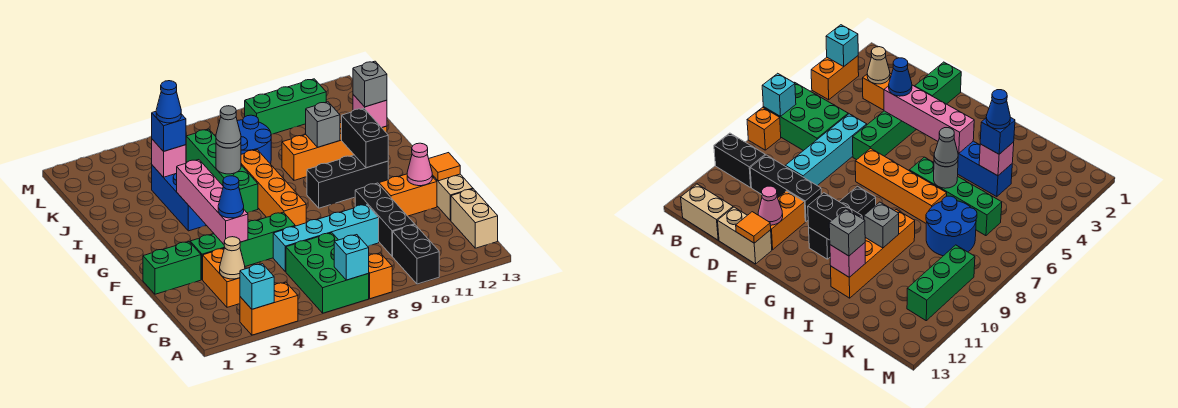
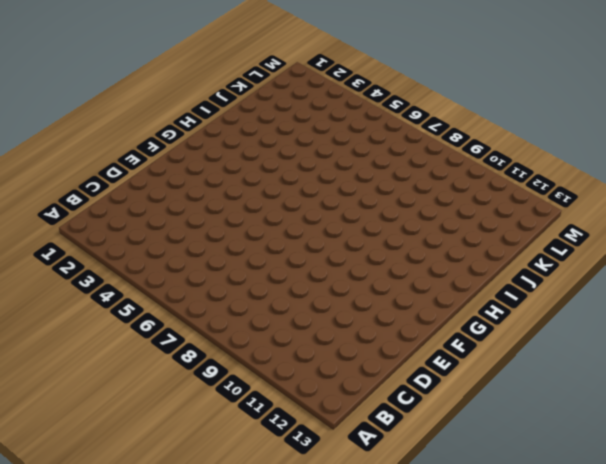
none -> orange brick A3:A4 level 1
none -> green brick A6:C7 level 1
none -> orange brick A8 level 1
none -> black brick A10:B10 level 1

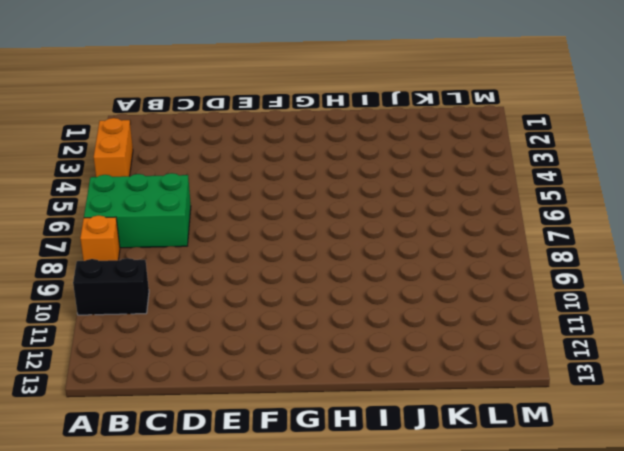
none -> tan brick B13:C13 level 1
none -> orange brick C3:D3 level 1
none -> black brick C10:E10 level 1
none -> cyan brick D6:D9 level 1

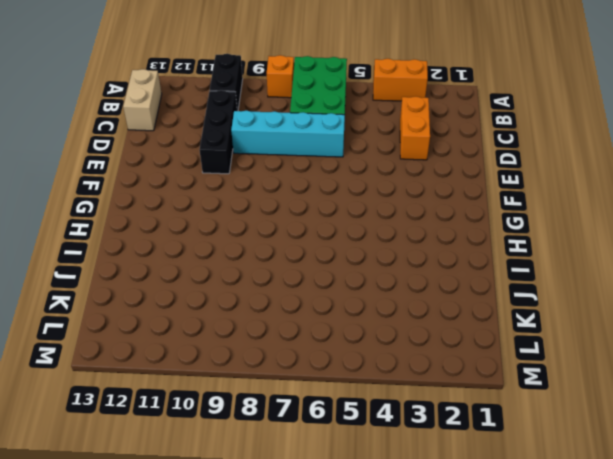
none -> tan brick D13:E13 level 1
none -> green brick E1:E2 level 1
none -> green brick E3:E6 level 1
none -> orange brick E11:E12 level 1

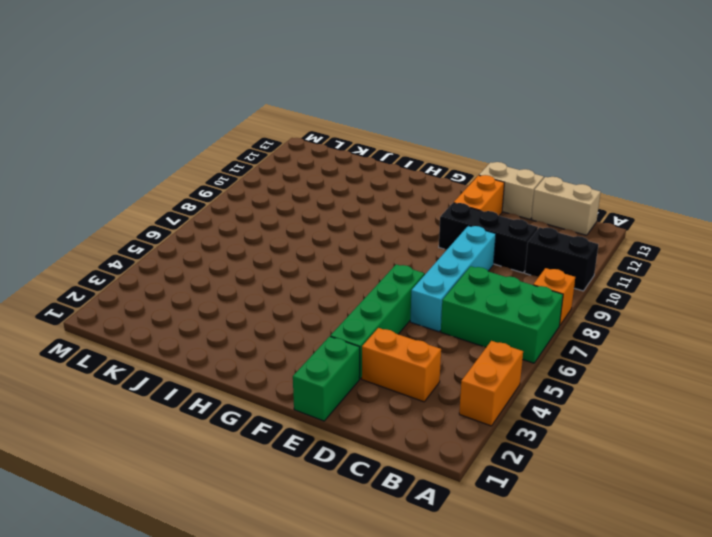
none -> orange brick F7:I7 level 1
none -> black brick G9:G11 level 1
none -> blue brick H4:J4 level 1
none -> green brick H6:K6 level 1

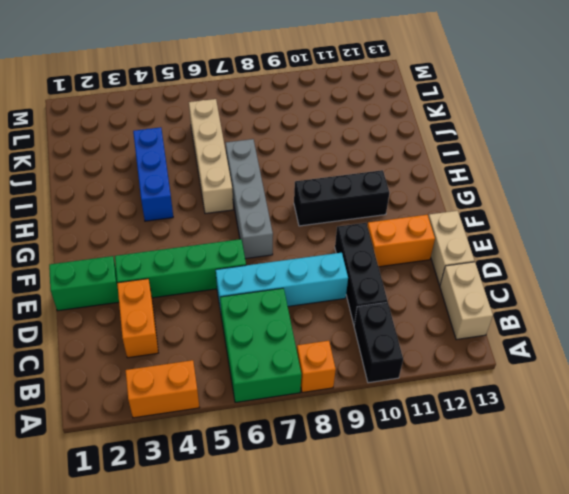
grey brick F7:I7 level 1 -> orange brick F7:I7 level 1
tan brick H6:K6 level 1 -> green brick H6:K6 level 1
none -> orange brick I9:I12 level 1
none -> blue round brick J7:K8 level 1
none -> green brick L9:L11 level 1
none -> cyan brick A3 level 2

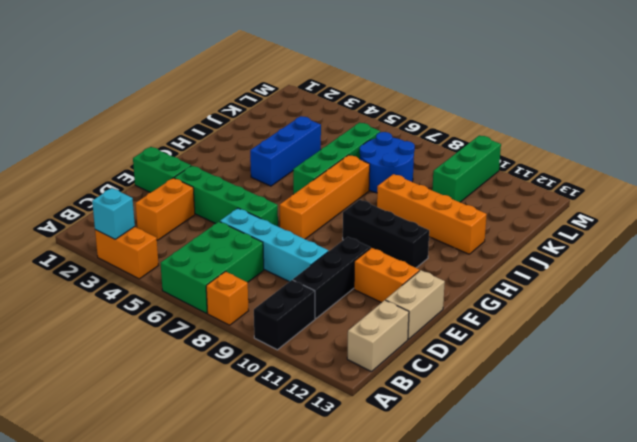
green brick K10:M10 level 1 -> green brick L9:L11 level 1
none -> cyan brick A7 level 2
none -> tan cone C3 level 2
none -> pink brick E4:H4 level 2
none -> pink cone E12 level 2

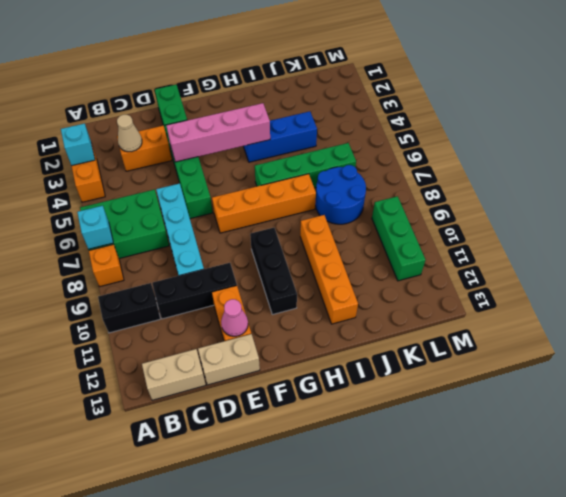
none -> orange tile E13 level 2
none -> black brick G11:H11 level 2
none -> grey round brick I6 level 2
none -> grey brick I10 level 2

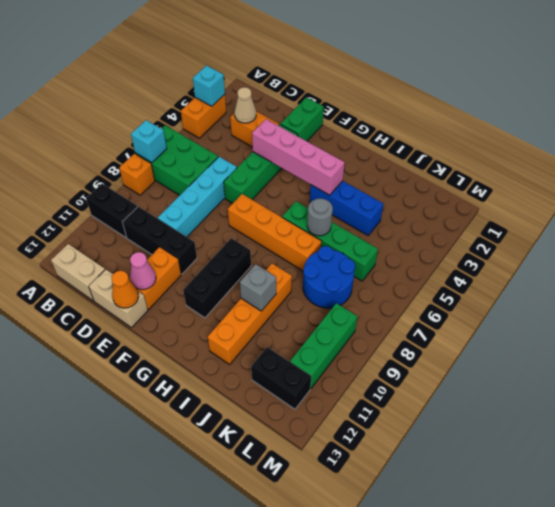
orange cone E13 level 2 -> orange tile E13 level 2
black brick K12:L12 level 1 -> black brick G11:H11 level 2
none -> pink brick I12 level 2
none -> pink brick J4 level 2
none -> blue cone E4 level 3
none -> grey cone I6 level 3

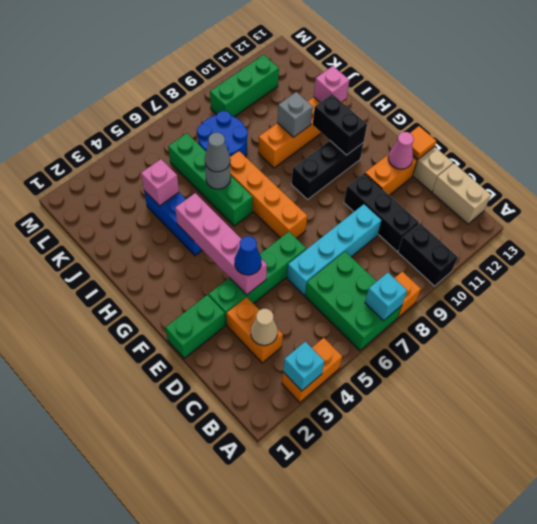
none -> grey brick I12 level 3
none -> blue brick J4 level 3
none -> blue cone J4 level 4

